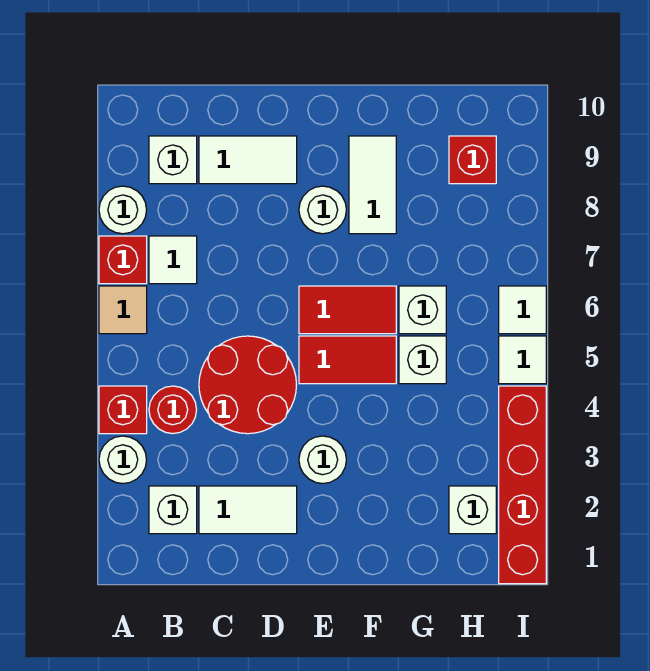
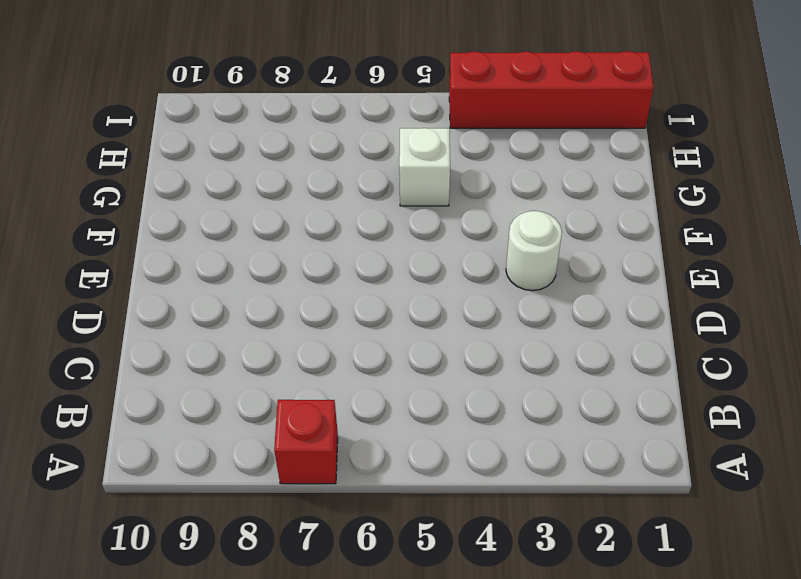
none -> white round brick A3 level 1
none -> red brick A4 level 1
none -> tan tile A6 level 1

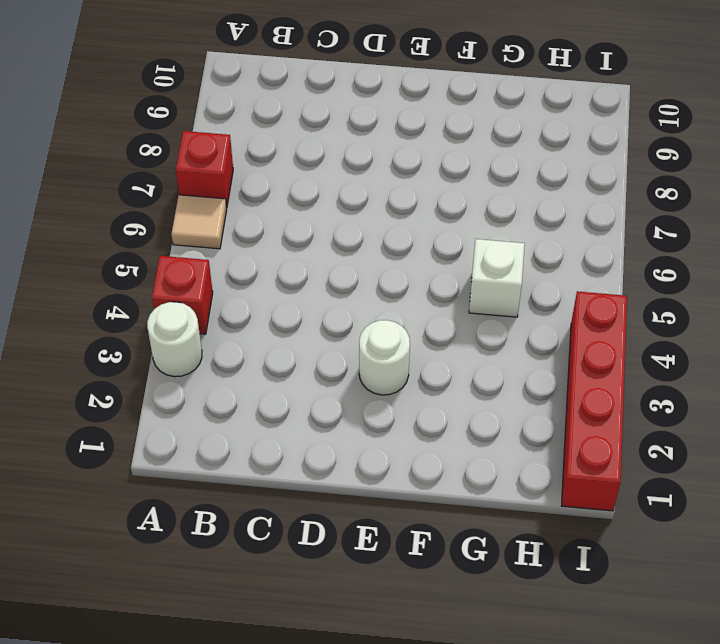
none -> white round brick A8 level 1
none -> white brick B2 level 1
none -> red round brick B4 level 1

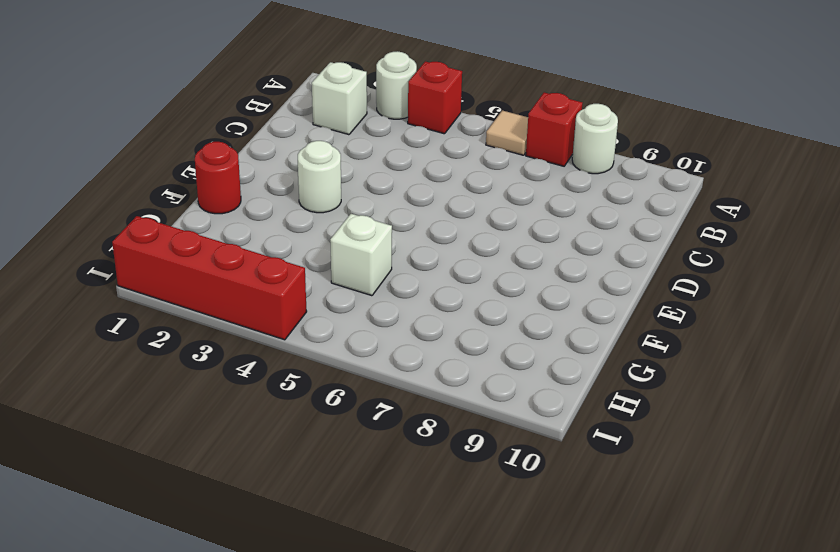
red round brick F1 level 1 -> red round brick B4 level 1
none -> white tile B7 level 1
none -> white brick B9 level 1
none -> white tile C2:D2 level 1

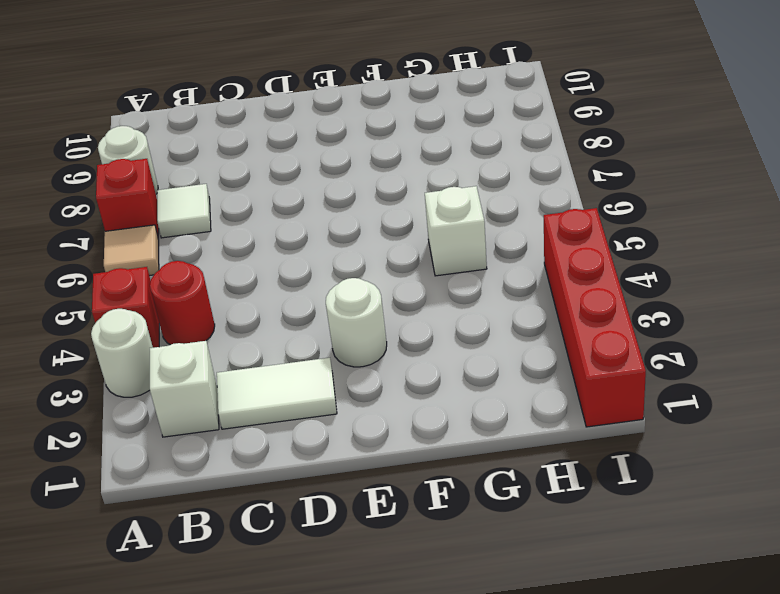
none -> white brick B9 level 1
none -> red round brick C4:D5 level 1
none -> white tile C9:D9 level 1

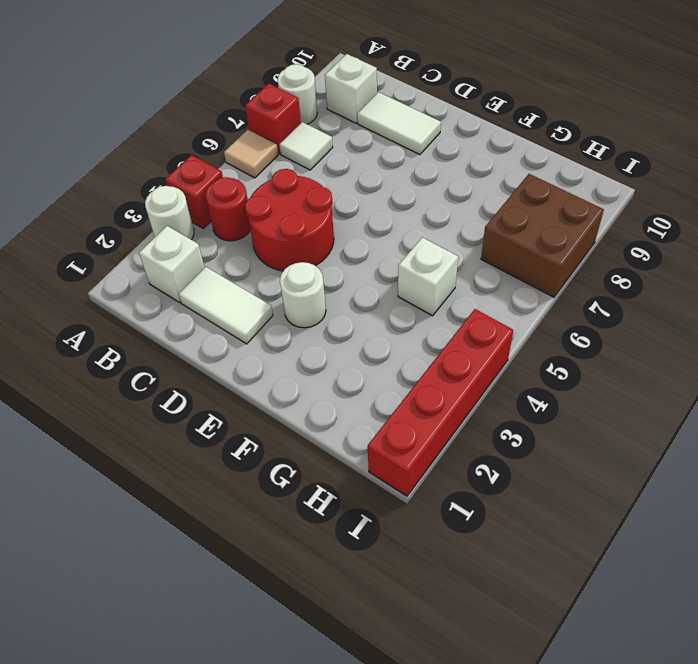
brown brick H7:I8 level 1 -> none
none -> red tile E5:F5 level 1
none -> red tile E6:F6 level 1
none -> white round brick E8 level 1

